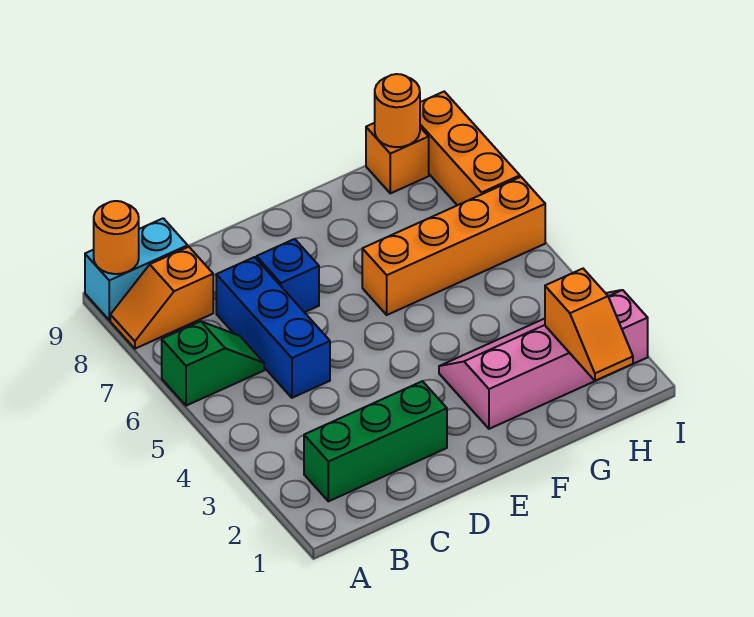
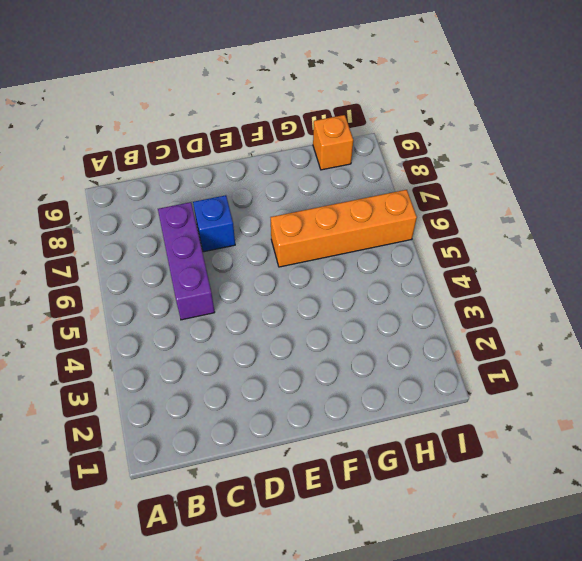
purple brick C5:C7 level 1 -> blue brick C5:C7 level 1
none -> green slope A6:B6 level 1 top A
none -> orange slope A8:B8 level 1 top B
none -> cyan brick A9:B9 level 1

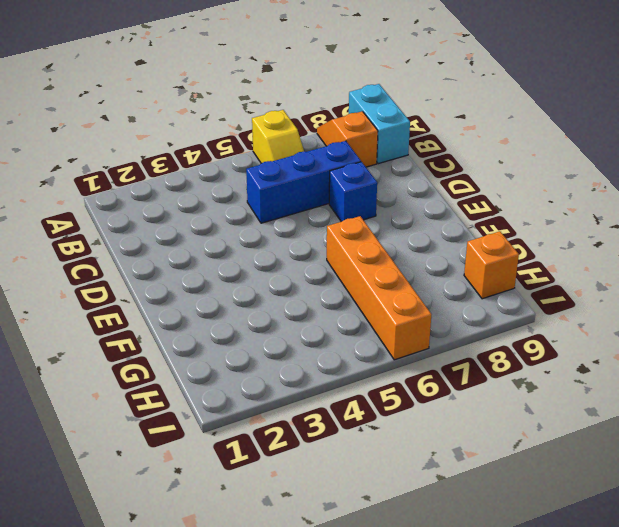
yellow slope A6:B6 level 1 top A -> green slope A6:B6 level 1 top A
none -> green brick B2:D2 level 1
none -> pink slope F2:I3 level 1 top 2
none -> orange brick I7:I9 level 1

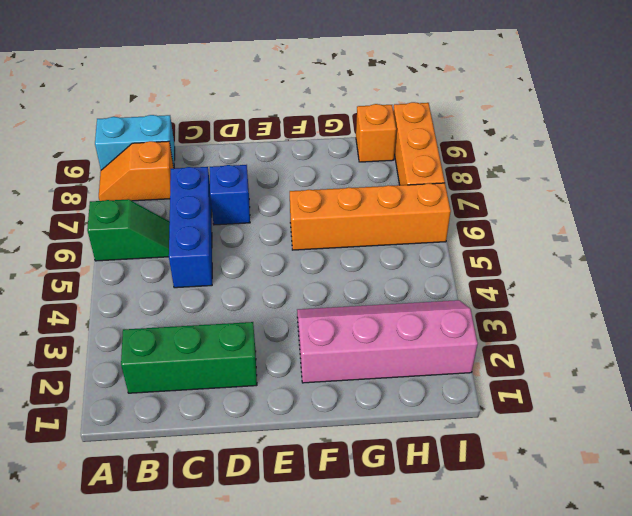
none -> orange round brick A9 level 2
none -> orange slope H1:H2 level 2 top 2
none -> orange round brick H9 level 2

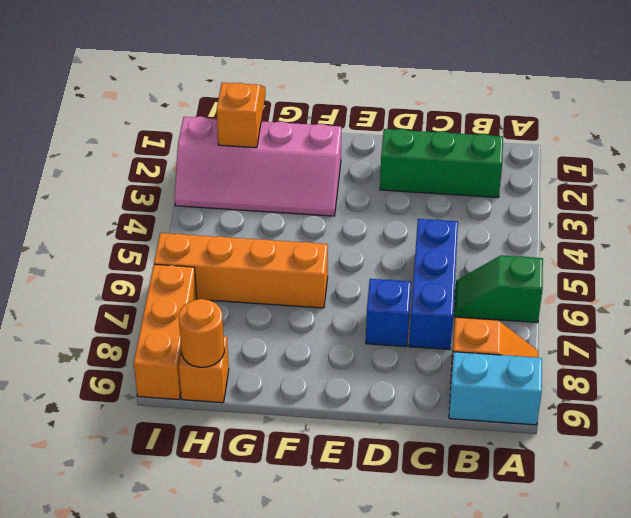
none -> orange round brick A9 level 2

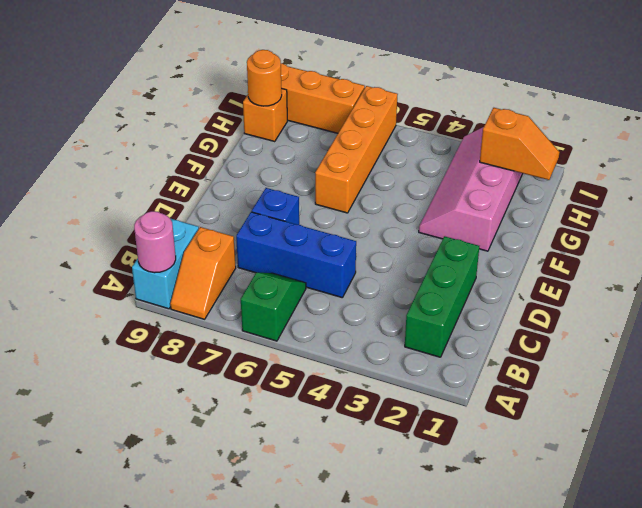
pink round brick A9 level 2 -> orange round brick A9 level 2

